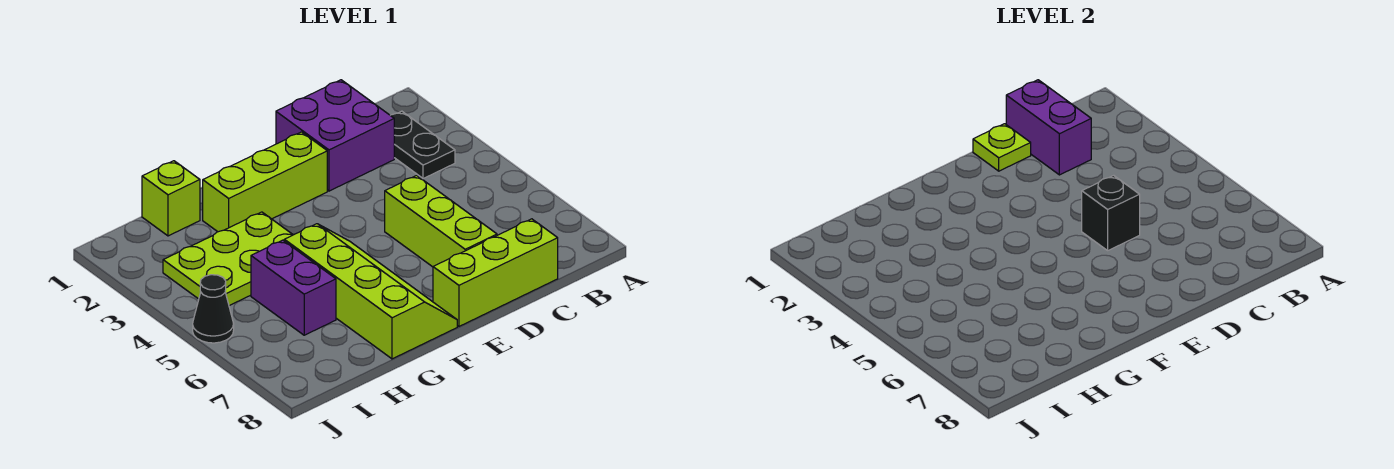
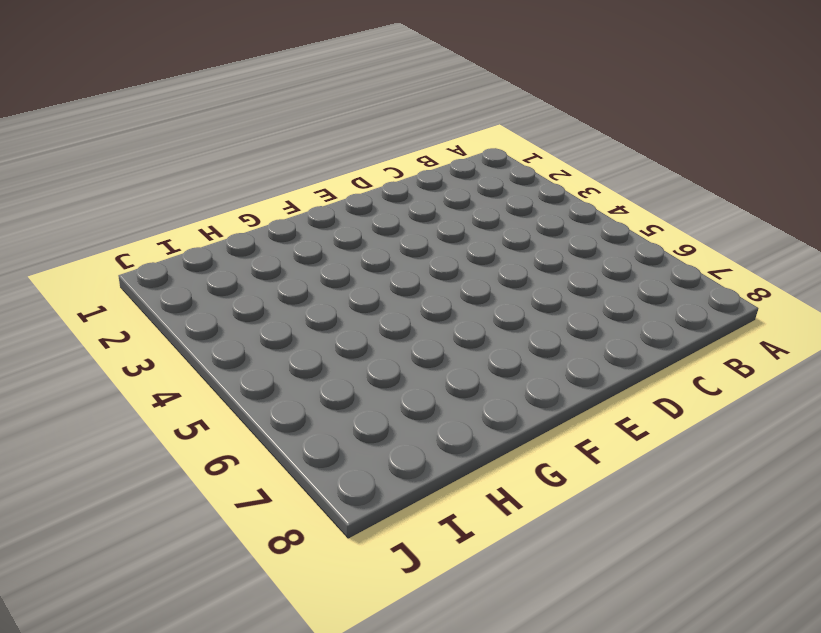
none -> black plate B2:B3 level 1
none -> purple brick C1:D2 level 1
none -> lime brick C8:E8 level 1

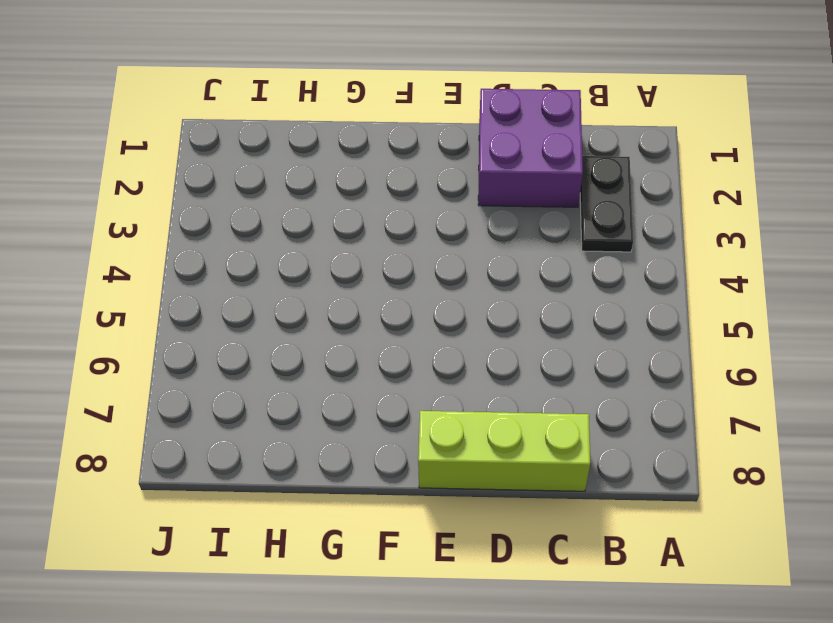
none -> lime brick D5:D7 level 1
none -> lime brick E2:G2 level 1
none -> lime slope F5:G8 level 1 top G

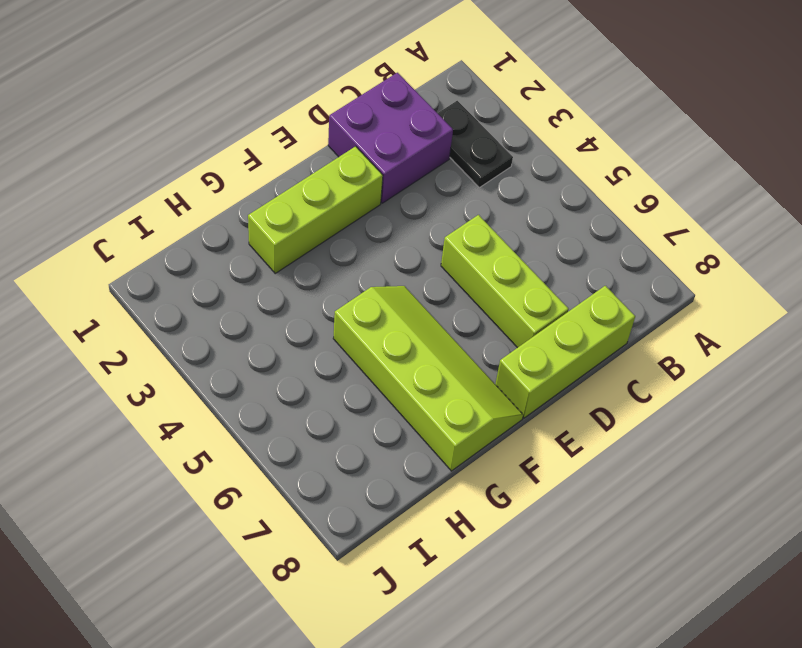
none -> lime plate G3:I4 level 1
none -> lime brick H1 level 1
none -> purple brick H5:H6 level 1

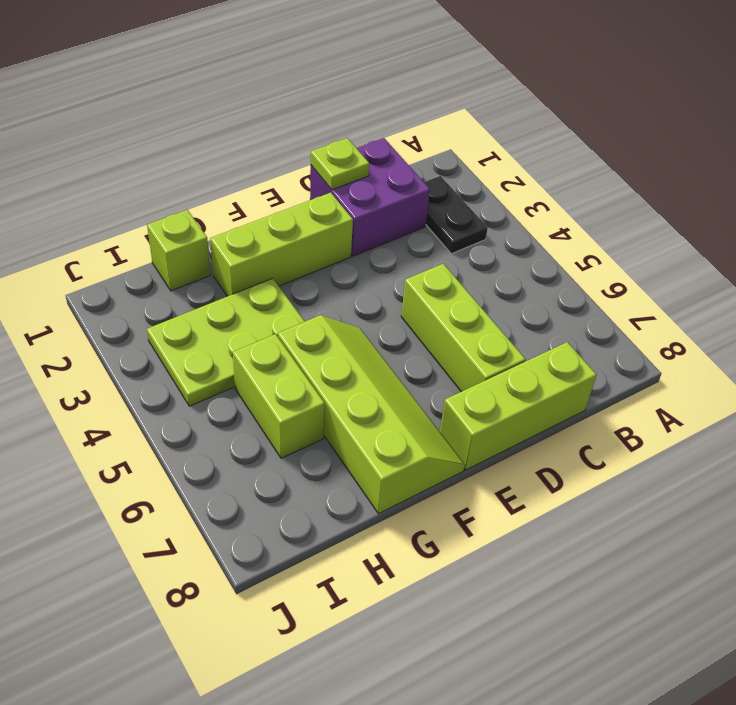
lime brick H5:H6 level 1 -> purple brick H5:H6 level 1
none -> black cone J5 level 1
none -> purple brick C1:C2 level 2
none -> black brick D5 level 2

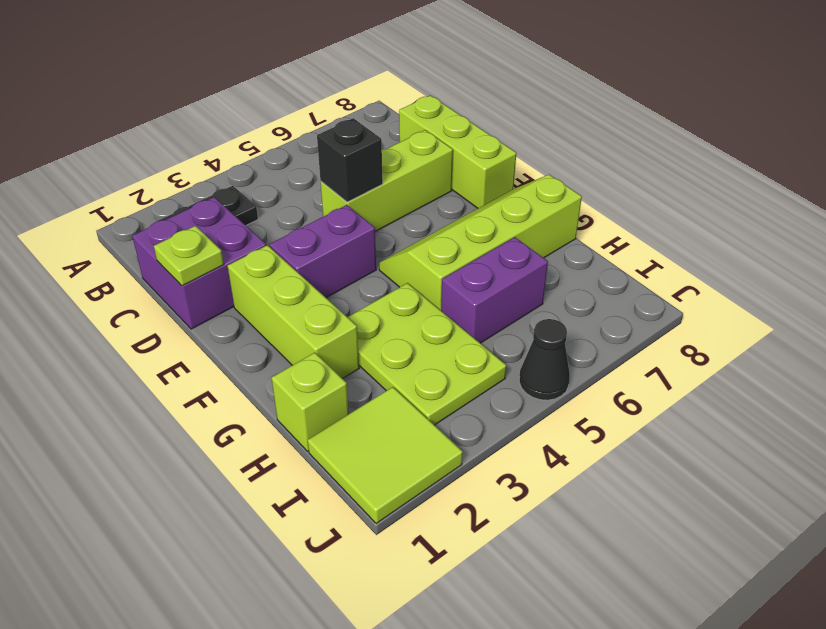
purple brick E3:E4 level 1 -> purple brick C1:C2 level 2
lime tile I1:J2 level 1 -> none

